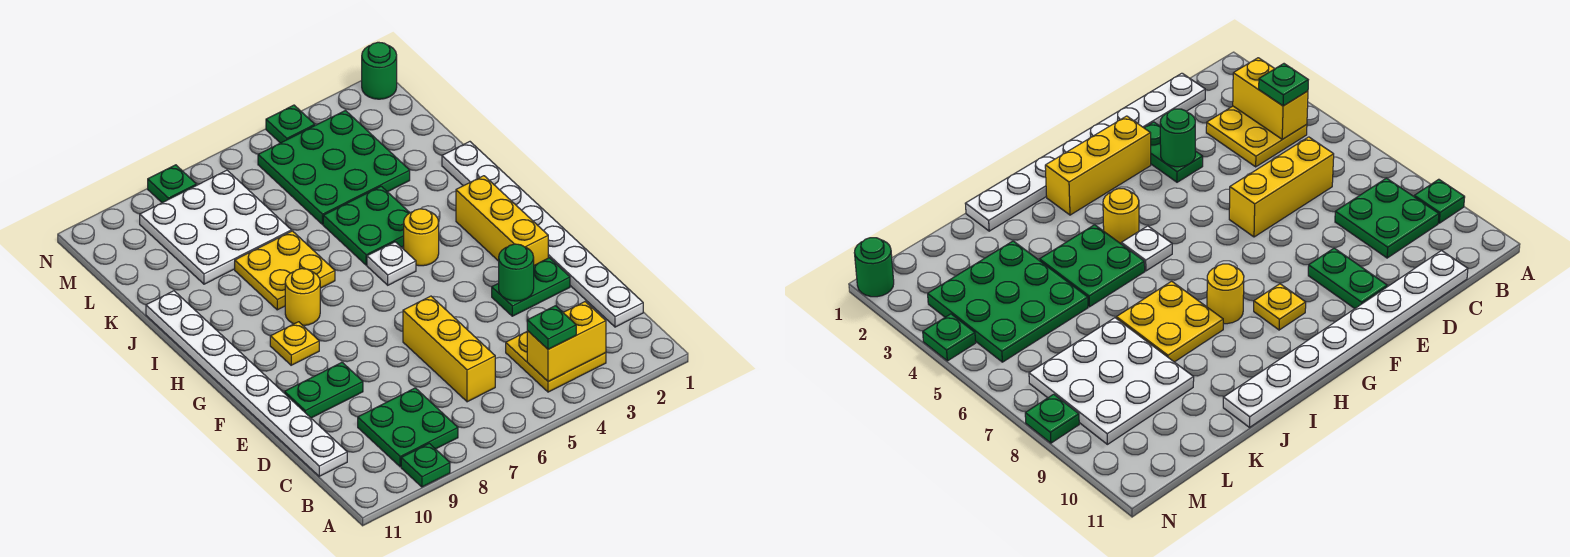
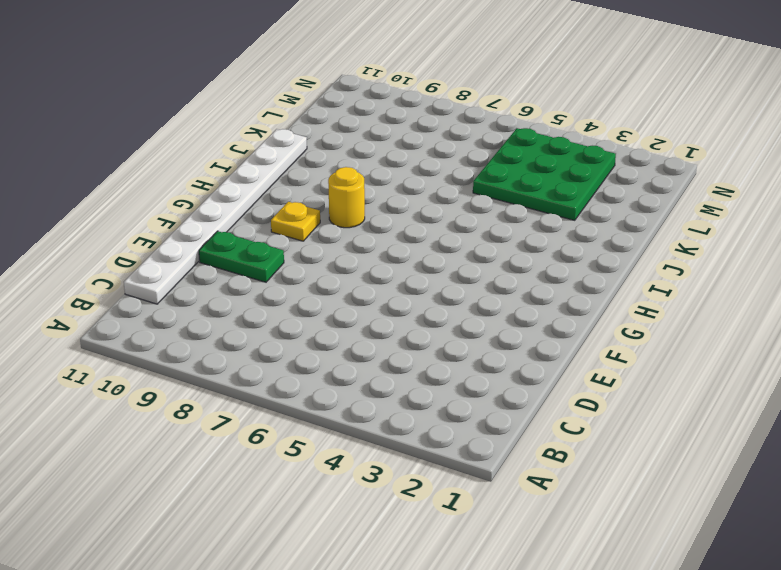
none -> green plate A9 level 1
none -> yellow plate B3:C4 level 1
none -> green plate B8:C9 level 1

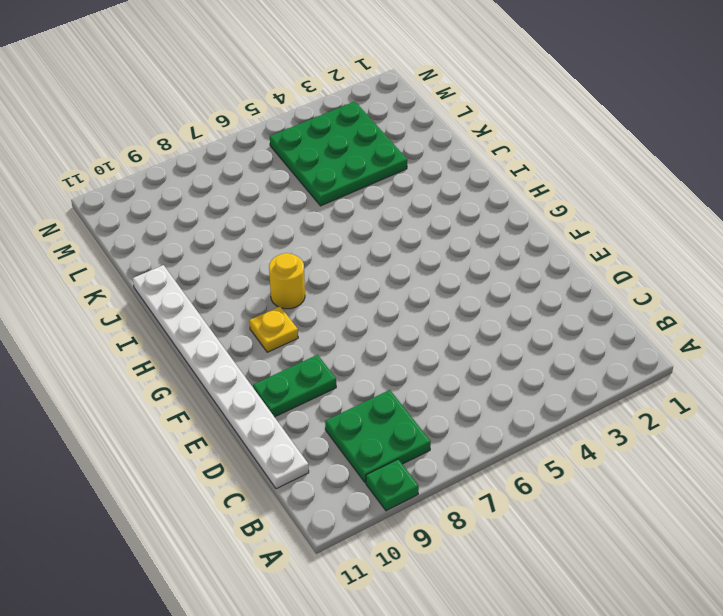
none -> yellow plate B3:C4 level 1
none -> white plate C1:J1 level 1
none -> yellow brick C6:E6 level 1

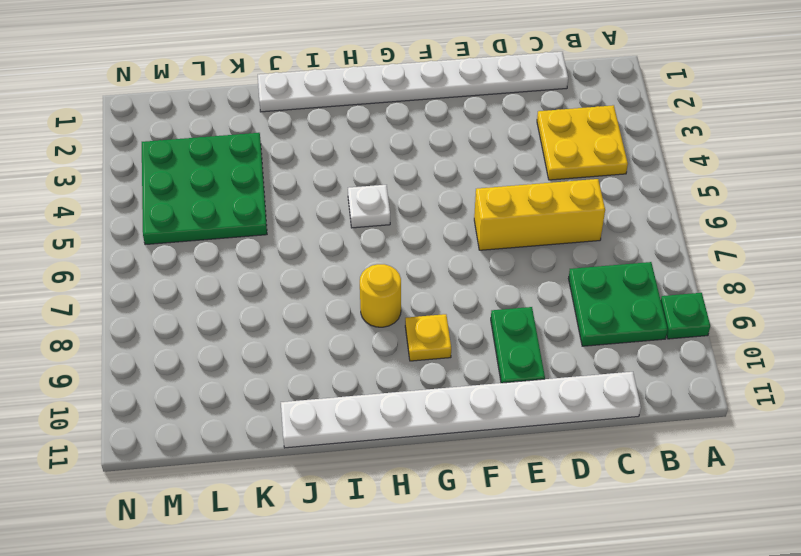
none -> green plate E2:E3 level 1
none -> yellow brick F2:H2 level 1
none -> yellow round brick H4 level 1

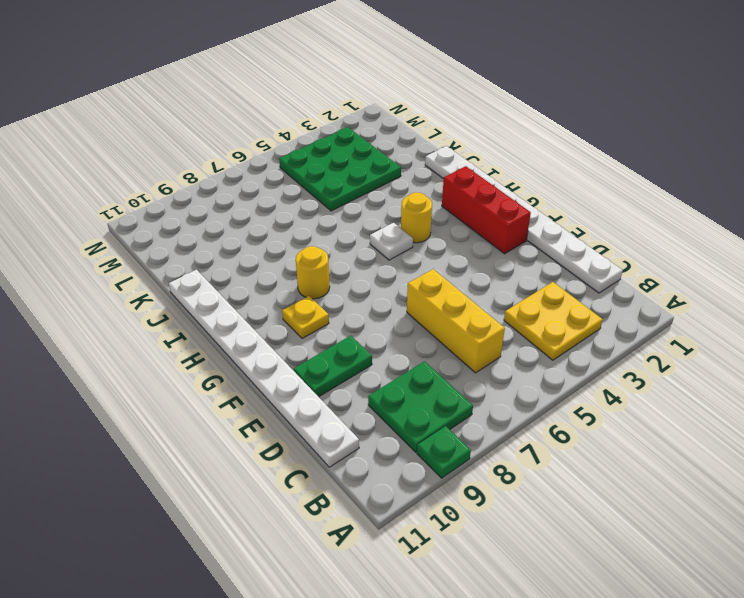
red brick F2:H2 level 1 -> yellow brick F2:H2 level 1
none -> green plate E2:E3 level 1
none -> green plate I4:J5 level 1
none -> yellow plate I7:J8 level 1

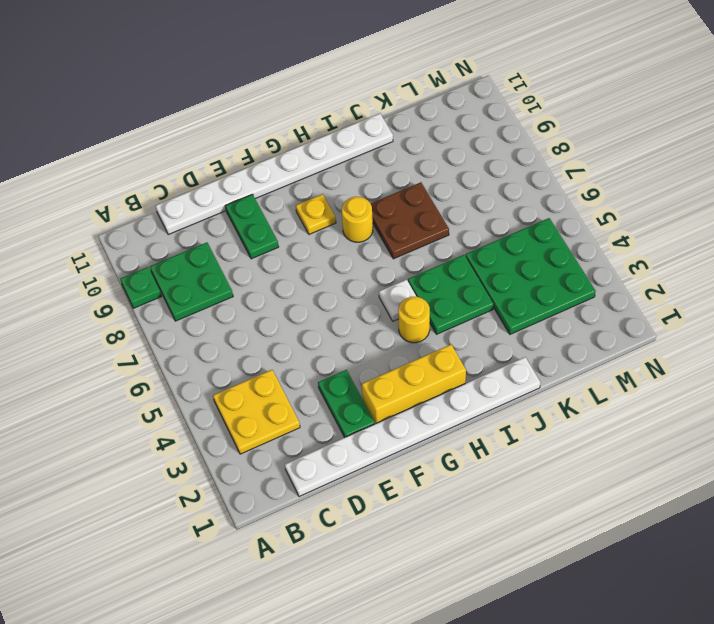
brown plate I7:J8 level 1 -> yellow plate I7:J8 level 1
none -> yellow brick C6:E6 level 1
none -> white plate K7:M9 level 1
none -> green round brick N1 level 1

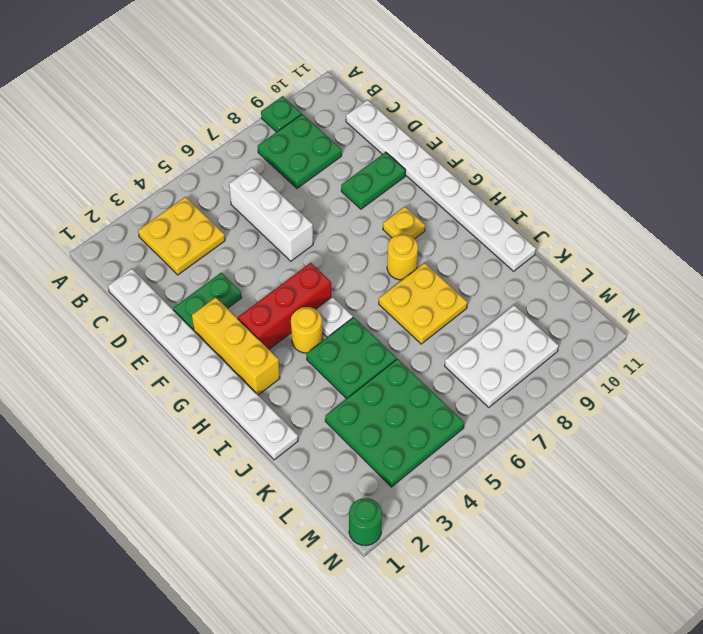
white brick C6:E6 level 1 -> yellow brick C6:E6 level 1
red brick G3:G5 level 1 -> none
white plate L7:M9 level 1 -> white plate K7:M9 level 1
none -> green plate N4 level 1
none -> green plate N8 level 1
none -> yellow brick B3:B4 level 2

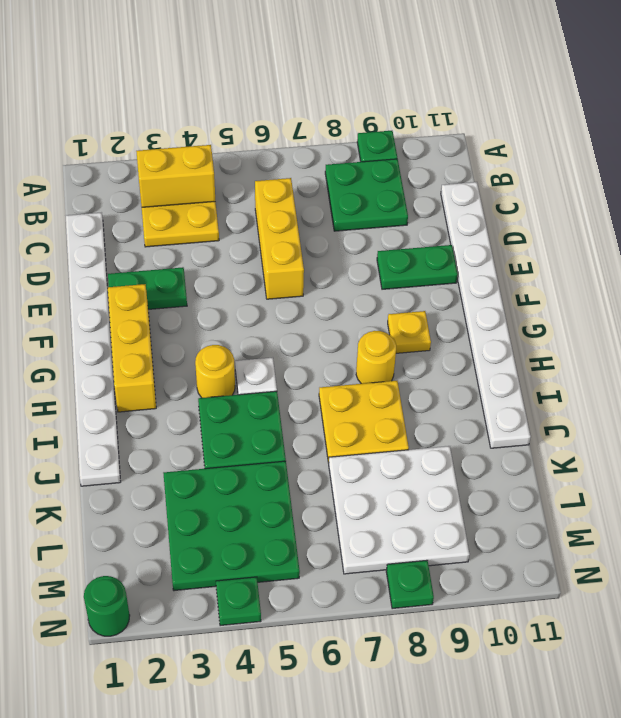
none -> green round brick E3 level 2
none -> green plate B4 level 3

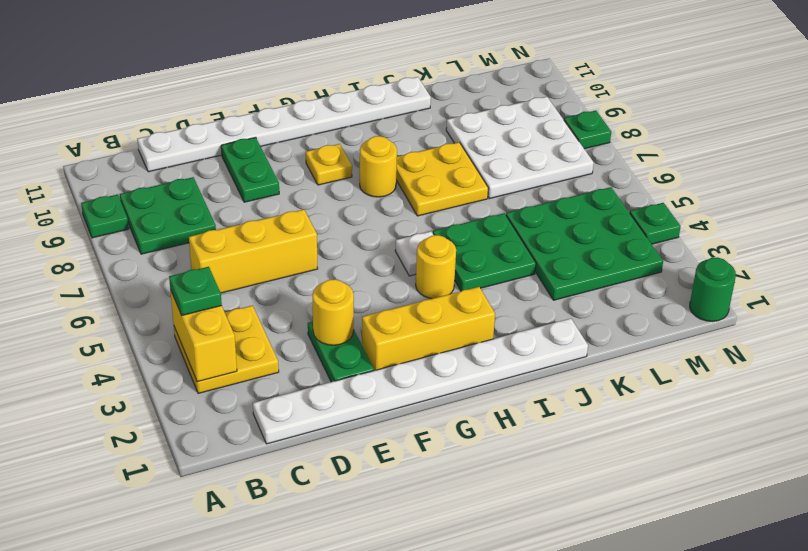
yellow round brick E3 level 2 -> green round brick E3 level 2

